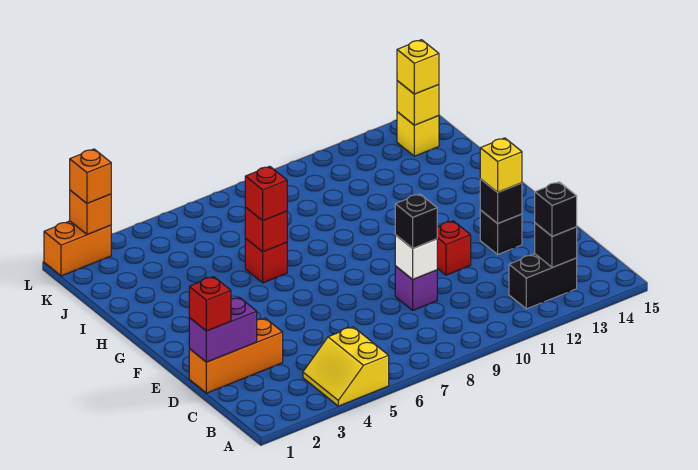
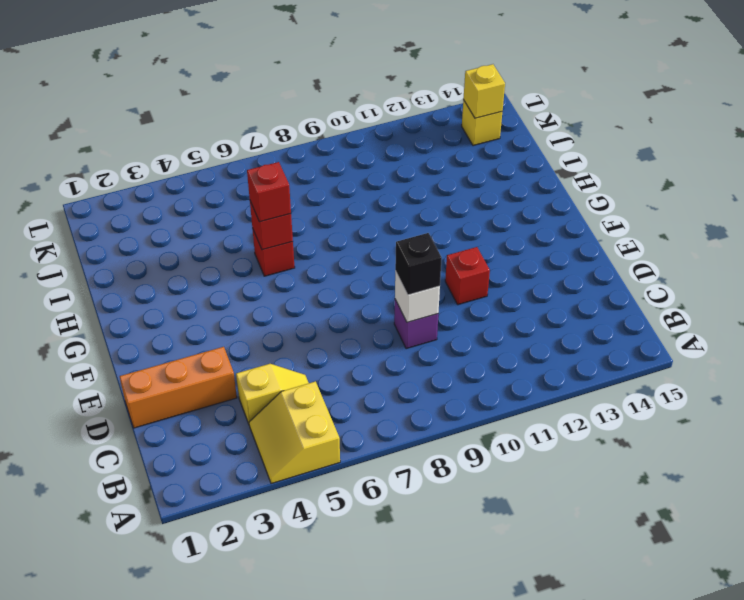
yellow slope C4:C5 level 1 top 4 -> none
none -> black brick B12:B13 level 1
none -> black brick E13 level 1
none -> orange brick L1:L2 level 1

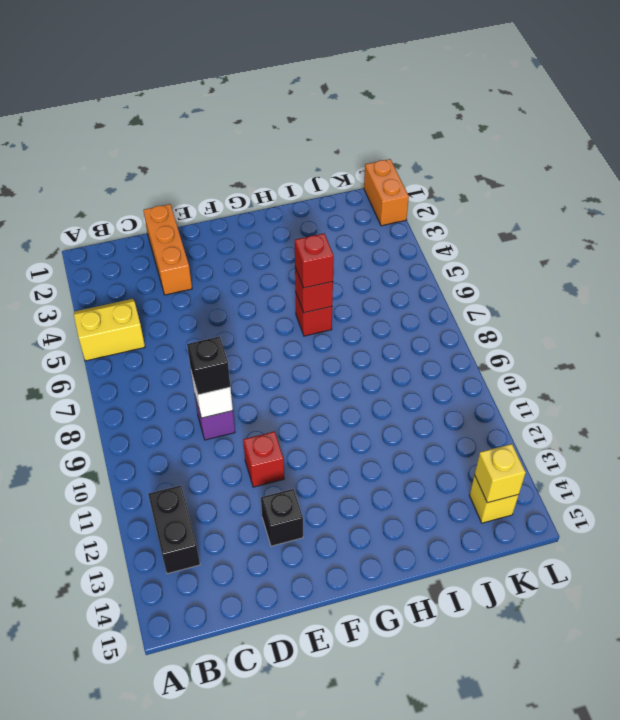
none -> black brick B13 level 2
none -> purple brick D1:D2 level 2
none -> black brick E13 level 2

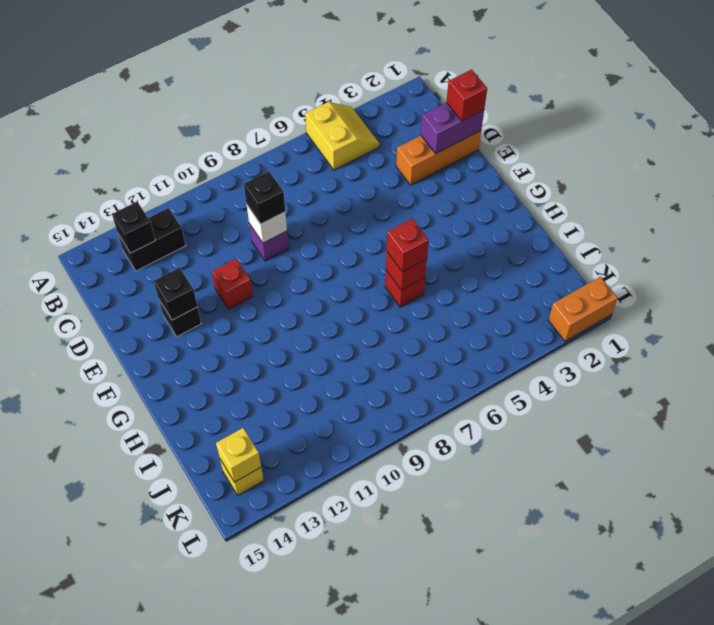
none -> orange brick L2 level 2
none -> black brick B13 level 3
none -> yellow brick E13 level 3

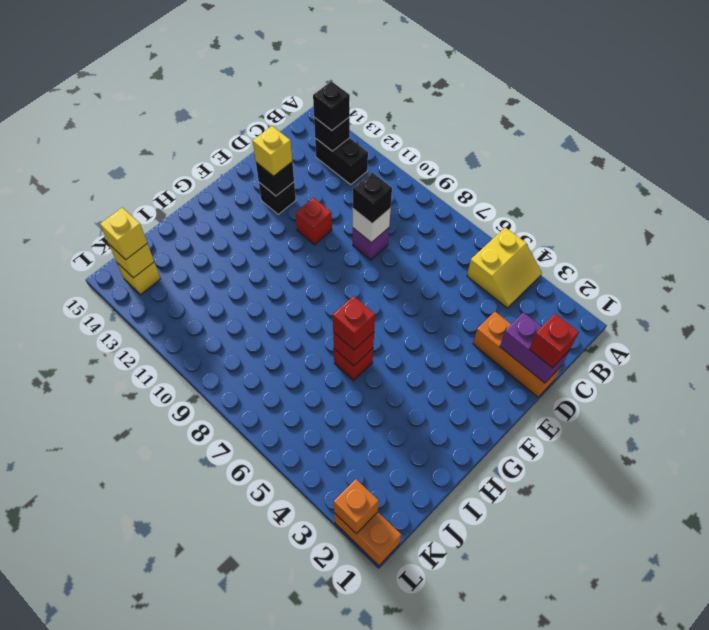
none -> orange brick L2 level 3

